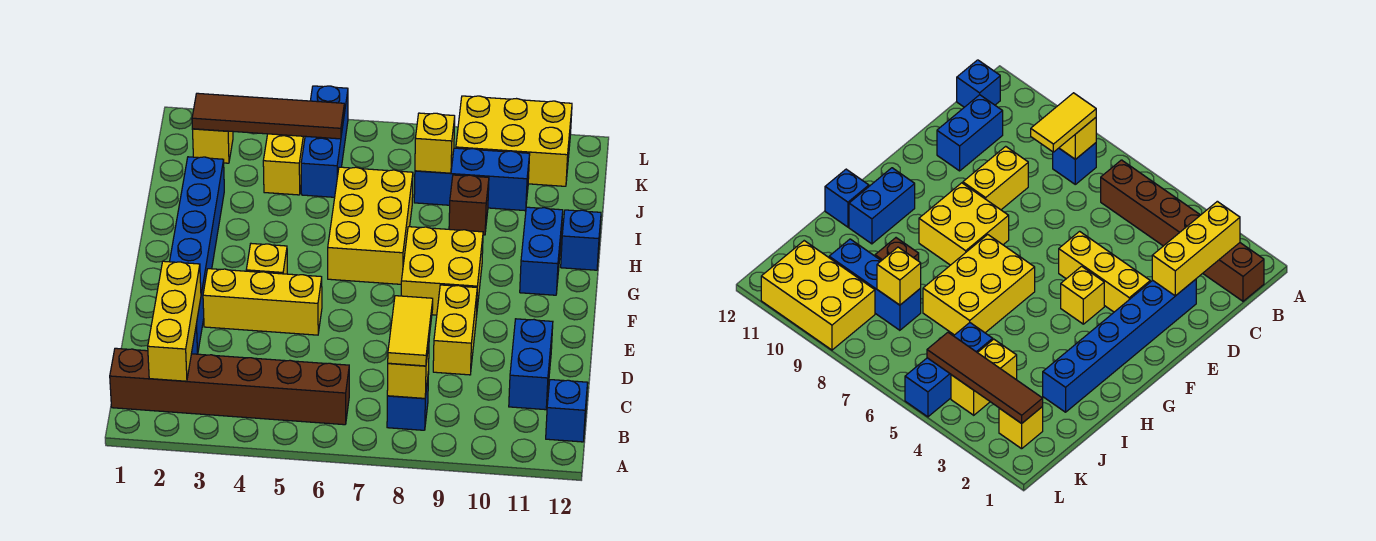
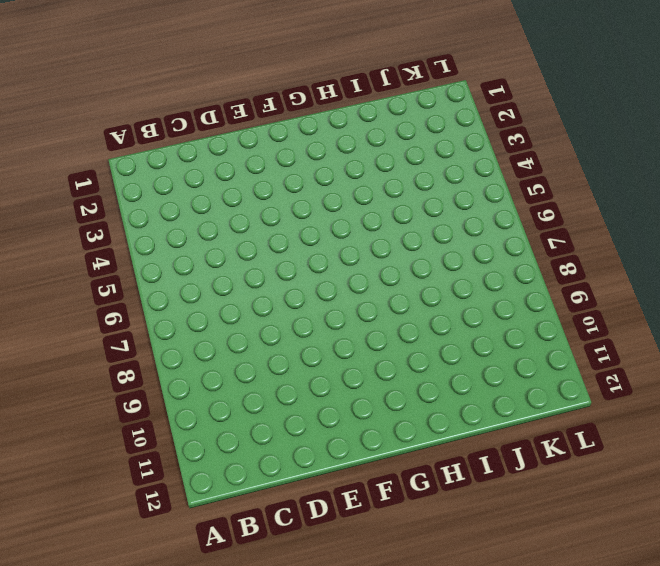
none -> brown brick B1:B6 level 1
none -> blue brick B8 level 1
none -> blue brick B12 level 1

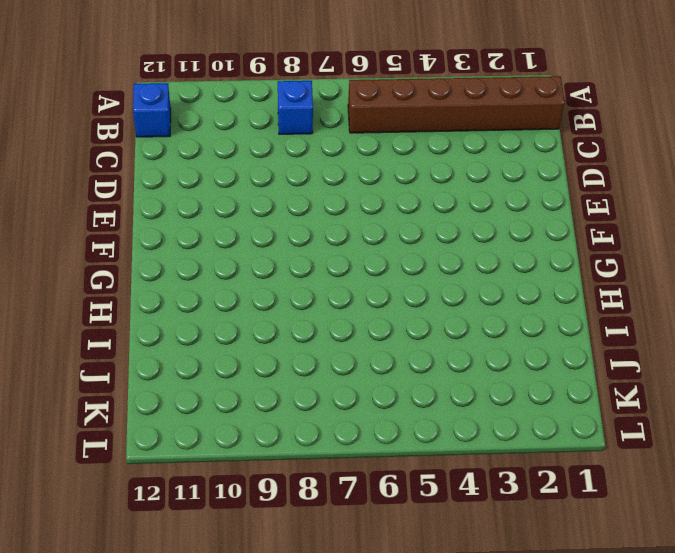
none -> blue brick C11:D11 level 1
none -> blue brick D2:I2 level 1
none -> yellow brick D9:E9 level 1

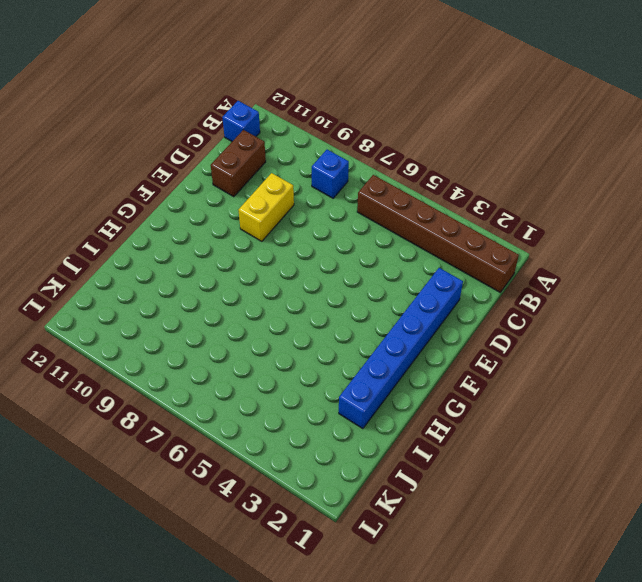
brown brick C11:D11 level 1 -> blue brick C11:D11 level 1
none -> yellow brick E3:E5 level 1
none -> yellow brick F4 level 1
none -> yellow brick F8:G9 level 1

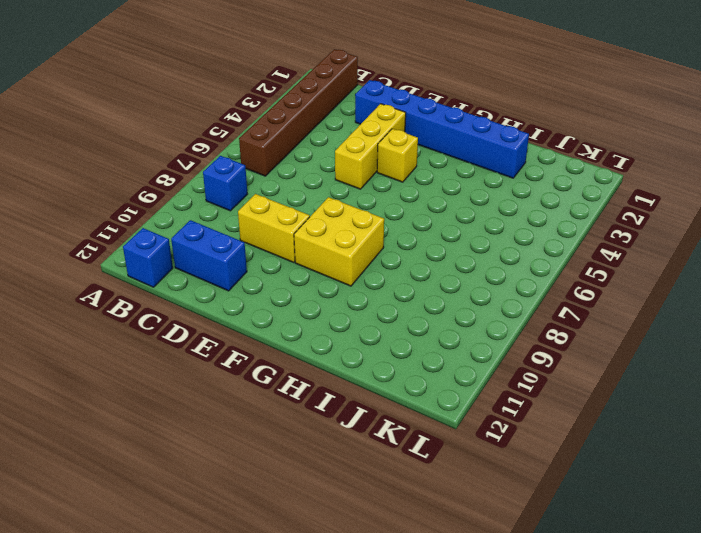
none -> yellow brick G6:I7 level 1
none -> blue brick G11:H11 level 1
none -> blue brick H12 level 1

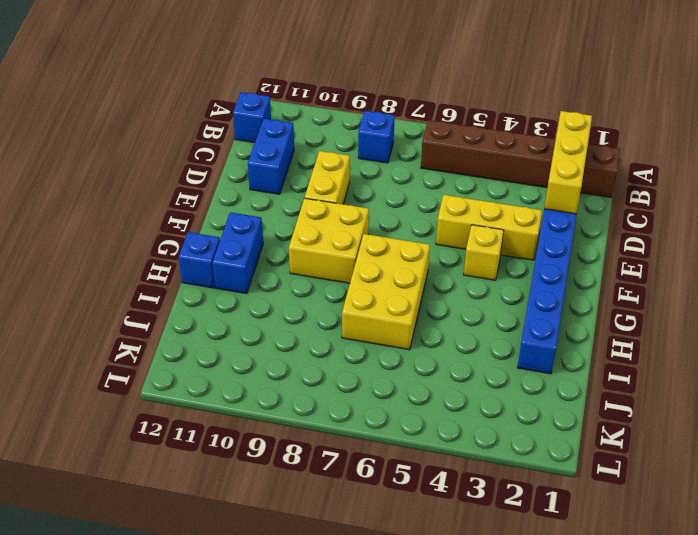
none -> brown brick I9 level 1
none -> yellow brick J4:K4 level 1
none -> blue brick J5:L5 level 1

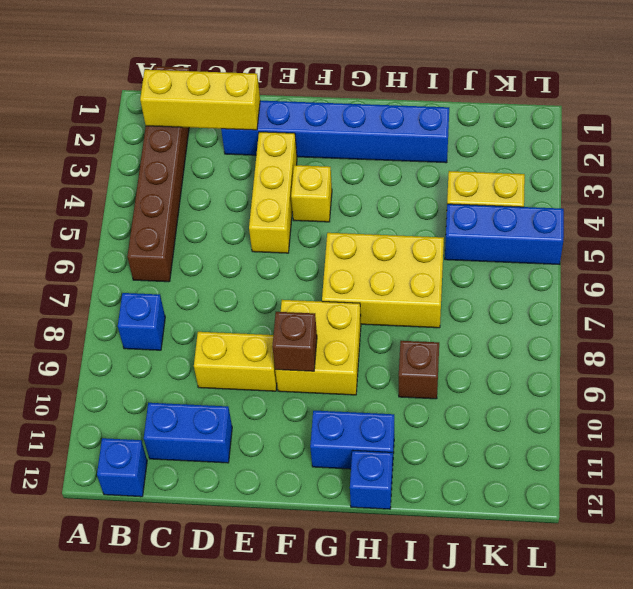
brown brick F9 level 2 -> none
none -> blue brick J8:J10 level 1
none -> yellow brick K2 level 1
none -> yellow brick K9:L11 level 1

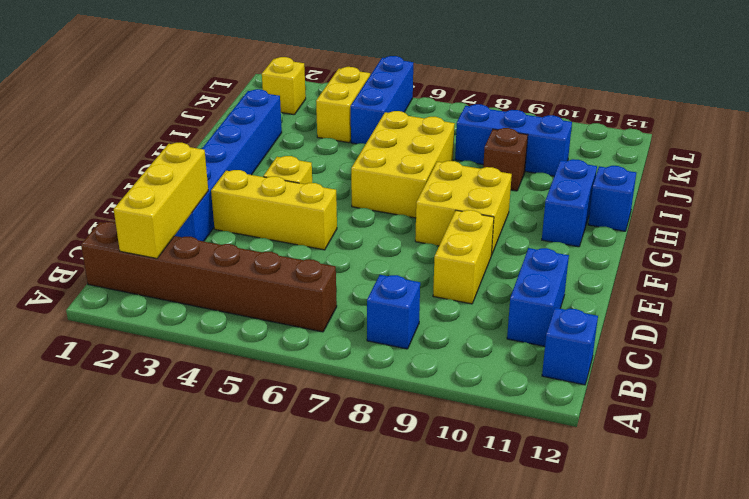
none -> yellow brick K9:L11 level 1
none -> yellow brick B8 level 2
none -> yellow brick J8 level 2

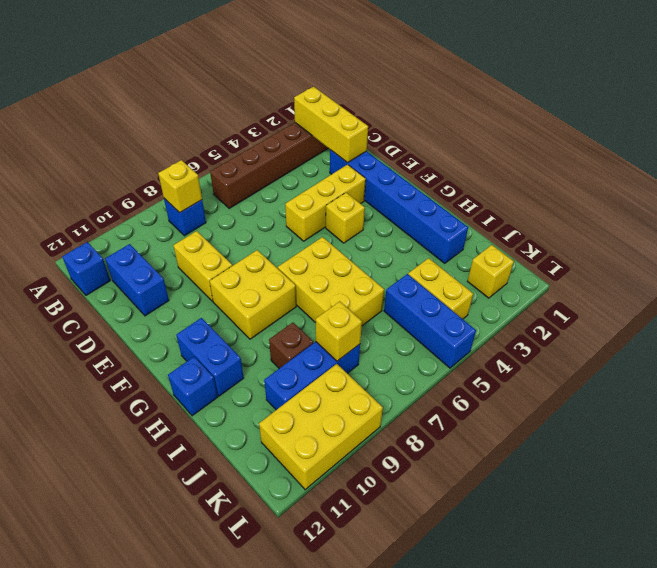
none -> brown tile K2:K5 level 2
none -> yellow tile B8:C8 level 3

